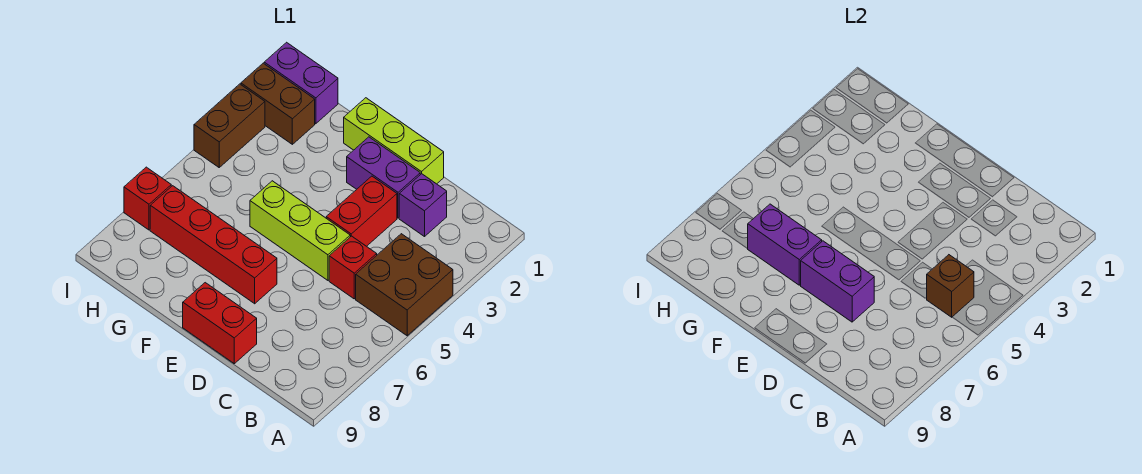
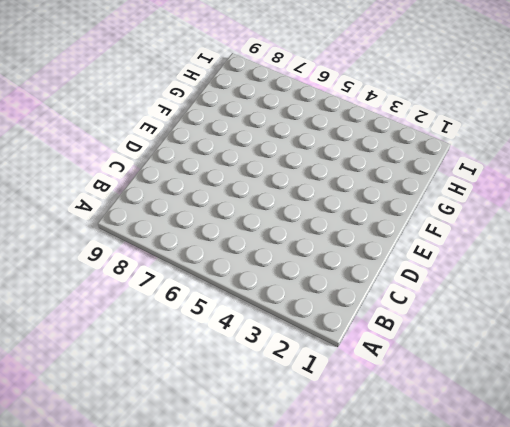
none -> brown brick A4:B5 level 1
none -> purple brick C2 level 1
none -> red brick C5 level 1

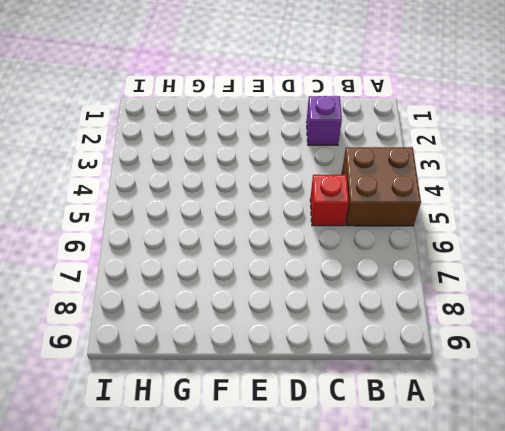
none -> lime brick D1:F1 level 1
none -> purple brick D2:E2 level 1
none -> red brick D3:D4 level 1

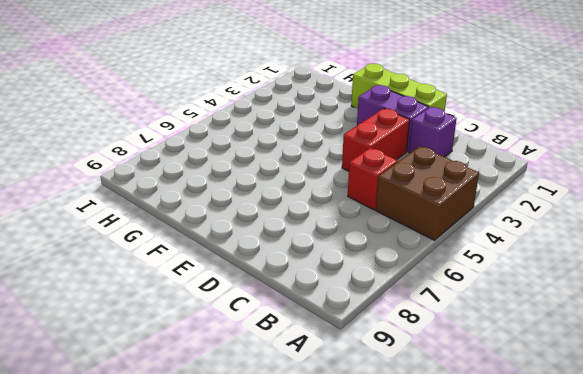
none -> lime brick D5:F5 level 1
none -> red brick D9:E9 level 1
none -> red brick E7:H7 level 1

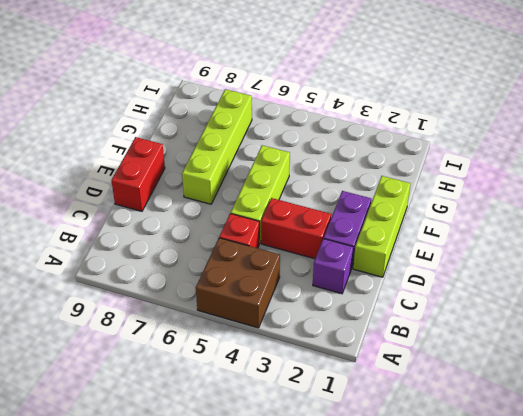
lime brick E7:H7 level 1 -> red brick E7:H7 level 1
none -> purple brick H1:I1 level 1
none -> brown brick H2:I2 level 1
none -> brown brick I3:I4 level 1

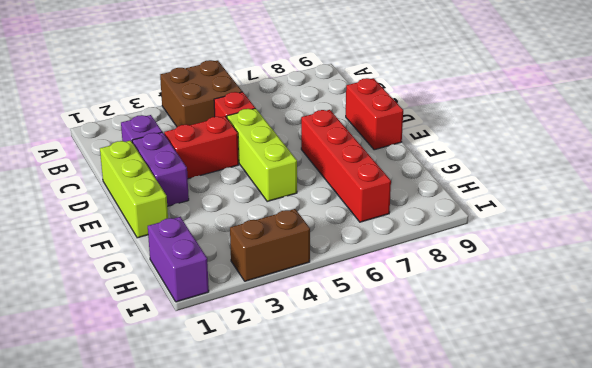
none -> brown brick H2:I2 level 1
none -> red brick I7 level 1
none -> brown brick B5 level 2

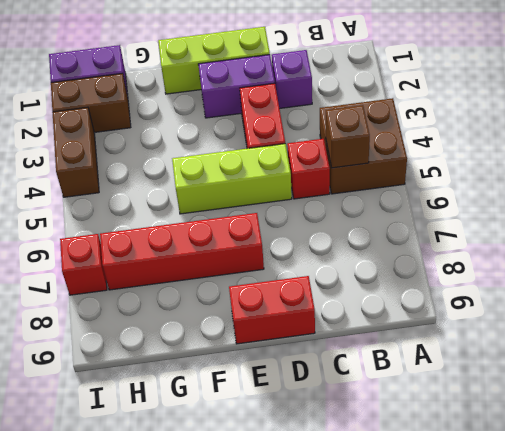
none -> purple brick D7:E7 level 2
none -> purple brick F7:G7 level 2

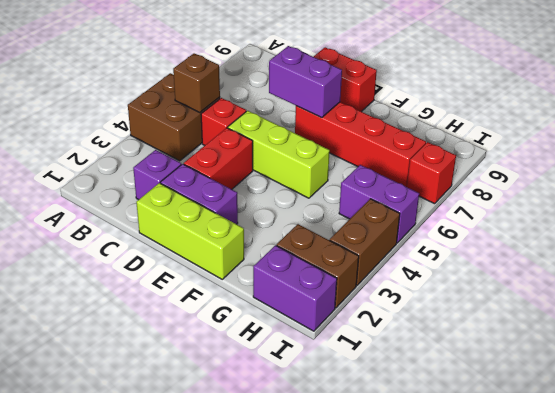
purple brick H5:I5 level 1 -> purple brick F7:G7 level 2

